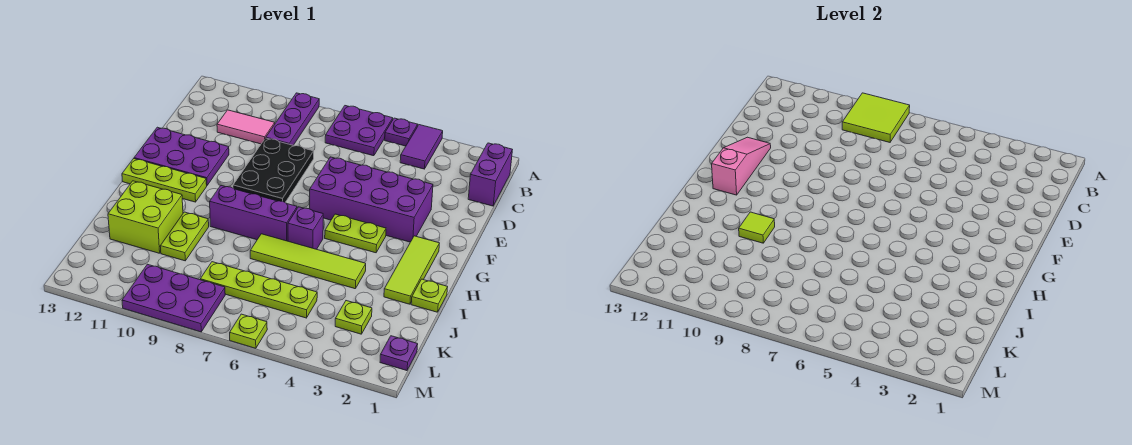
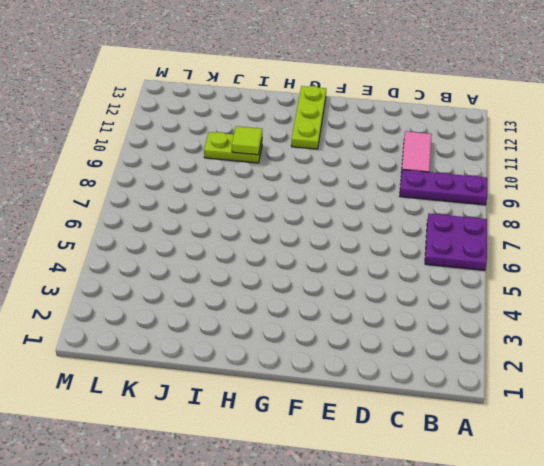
none -> purple tile A4:B4 level 1
none -> purple plate A5 level 1
none -> purple brick B1:C1 level 1

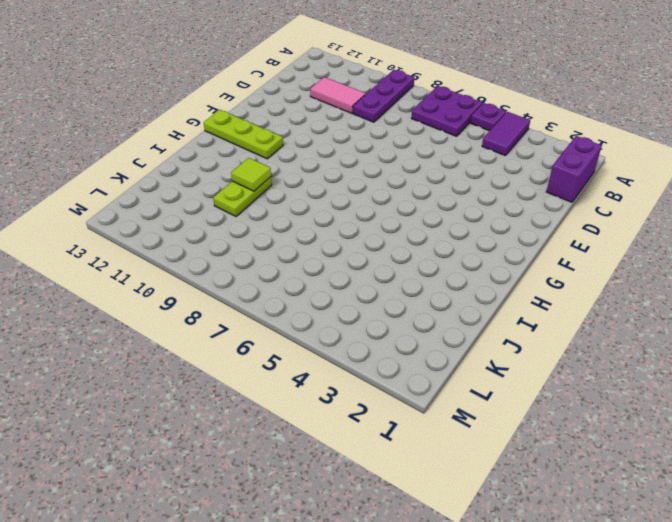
none -> black plate D8:F9 level 1
none -> purple brick E3:F6 level 1
none -> purple plate E11:F13 level 1

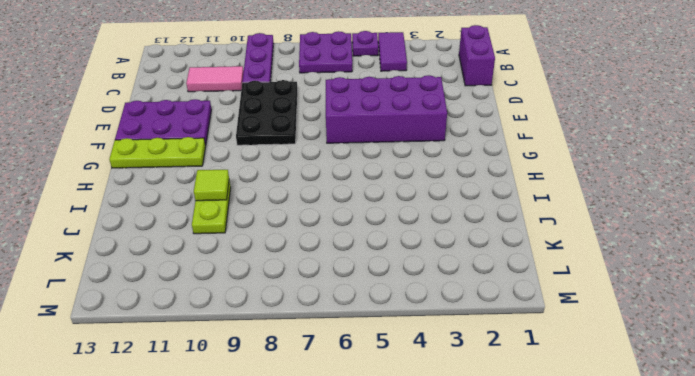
none -> lime tile G2:I2 level 1
none -> lime plate G4:G5 level 1
none -> purple brick H6 level 1

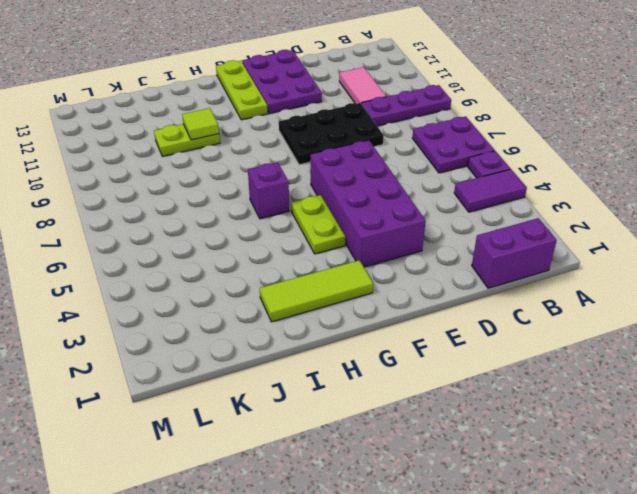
none -> purple brick H7:H9 level 1
none -> lime plate I1 level 1
none -> lime tile I4:I7 level 1

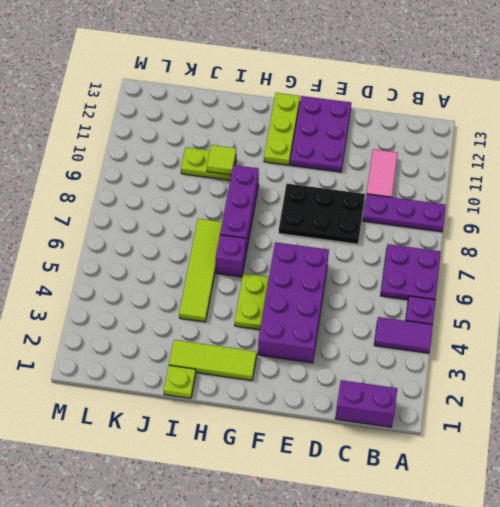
none -> lime brick I11:J12 level 1
none -> lime plate K3 level 1
none -> lime plate K5:K8 level 1

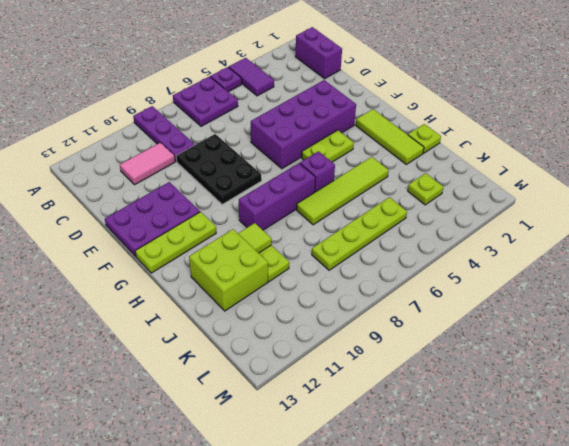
none -> purple plate L1 level 1
none -> purple plate L8:M10 level 1
none -> lime plate M6 level 1

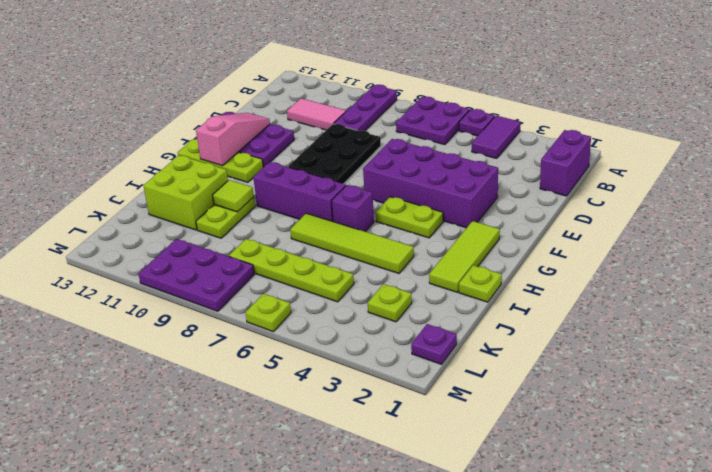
none -> lime tile A8:B9 level 2

